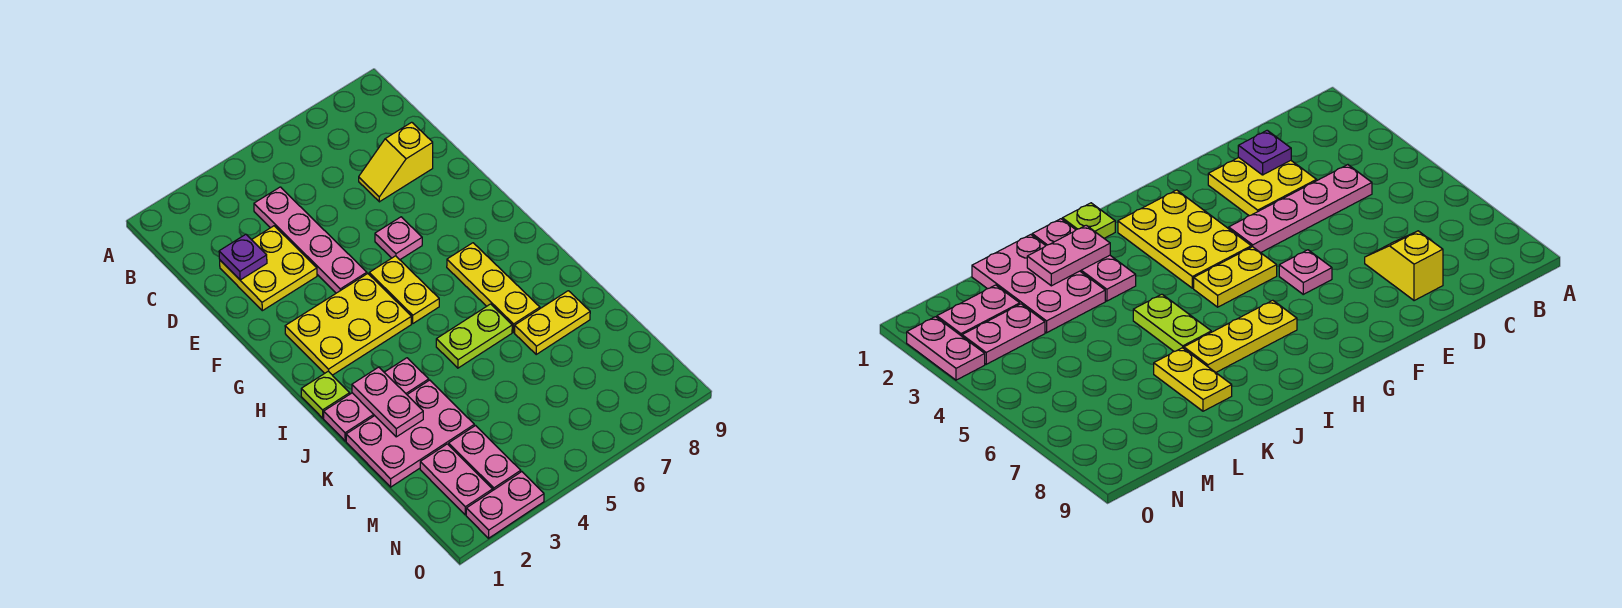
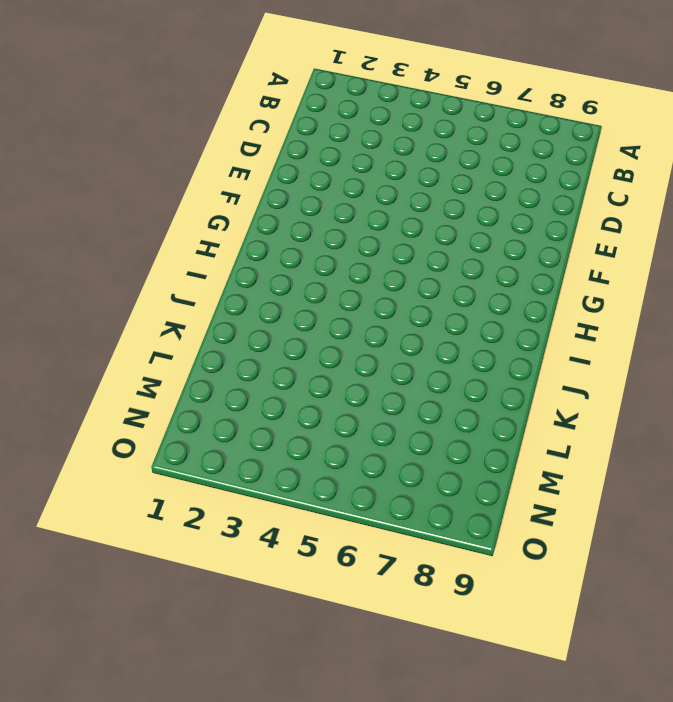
none -> pink plate C4:F4 level 1
none -> yellow plate D2:E3 level 1
none -> yellow slope D7:D8 level 1 top 8

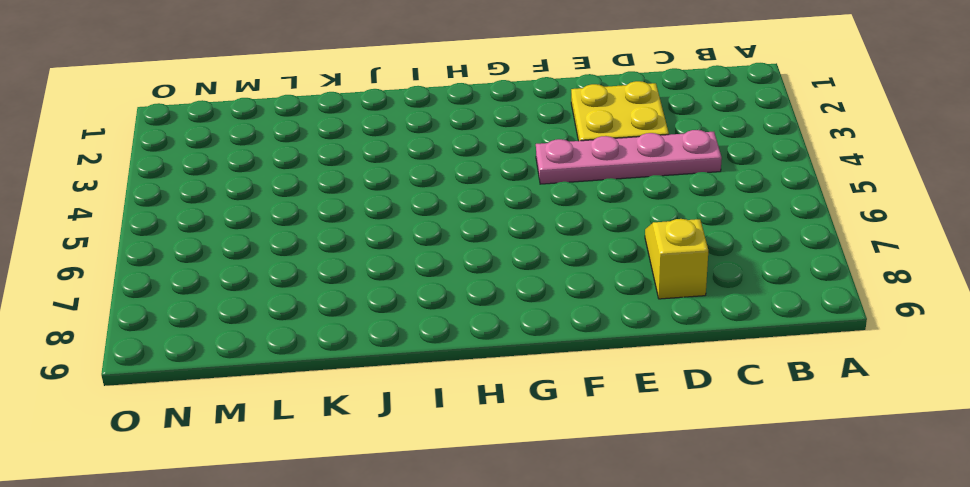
none -> pink plate F6 level 1
none -> yellow plate G2:H4 level 1
none -> yellow plate G5:H5 level 1

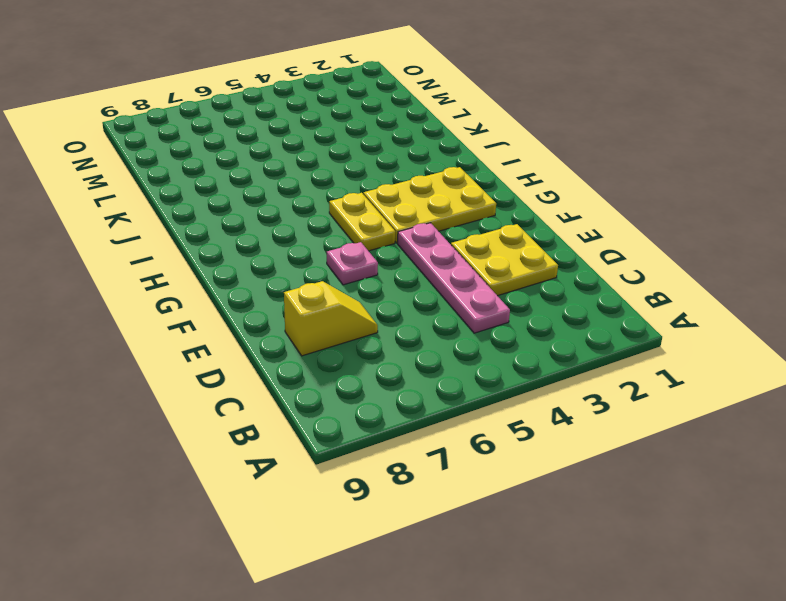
none -> yellow plate H7:J7 level 1
none -> lime plate I1 level 1
none -> pink plate J1:J3 level 1

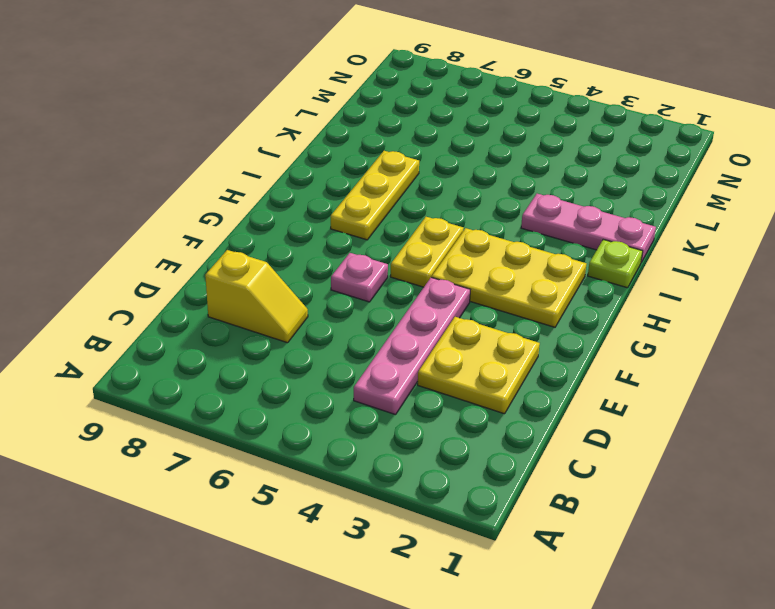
none -> lime plate J5:J6 level 1
none -> pink plate K1:L3 level 1
none -> yellow plate K7:K8 level 1

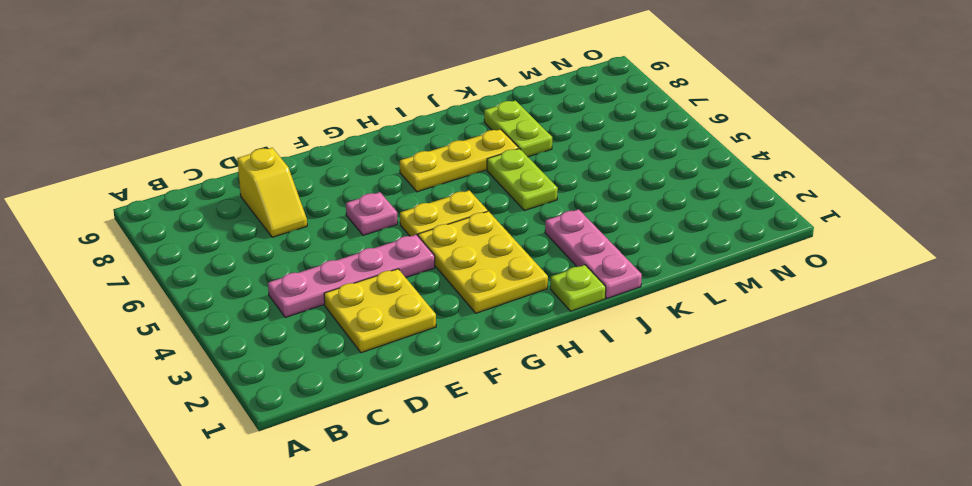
lime plate K7:K8 level 1 -> yellow plate K7:K8 level 1
none -> pink plate K1:L3 level 1
none -> pink plate M2:N2 level 1
none -> pink plate M3:N3 level 1

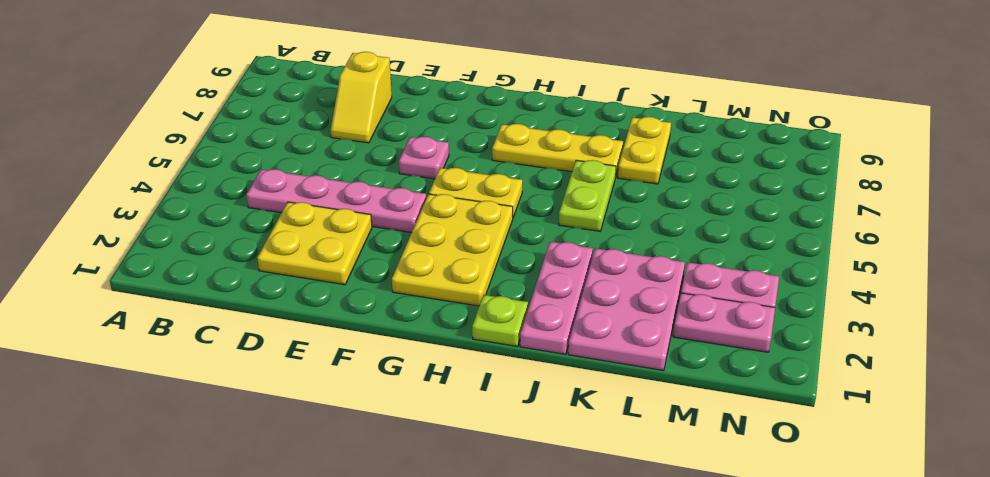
none -> pink plate O2:O3 level 1
none -> purple plate D2 level 2
none -> pink plate J2:K2 level 2

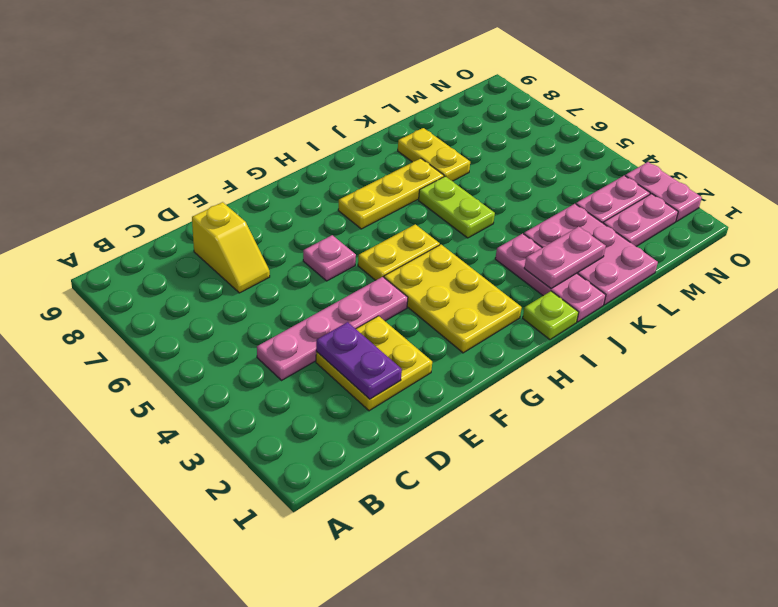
purple plate D2:D3 level 2 -> purple plate D2 level 2

